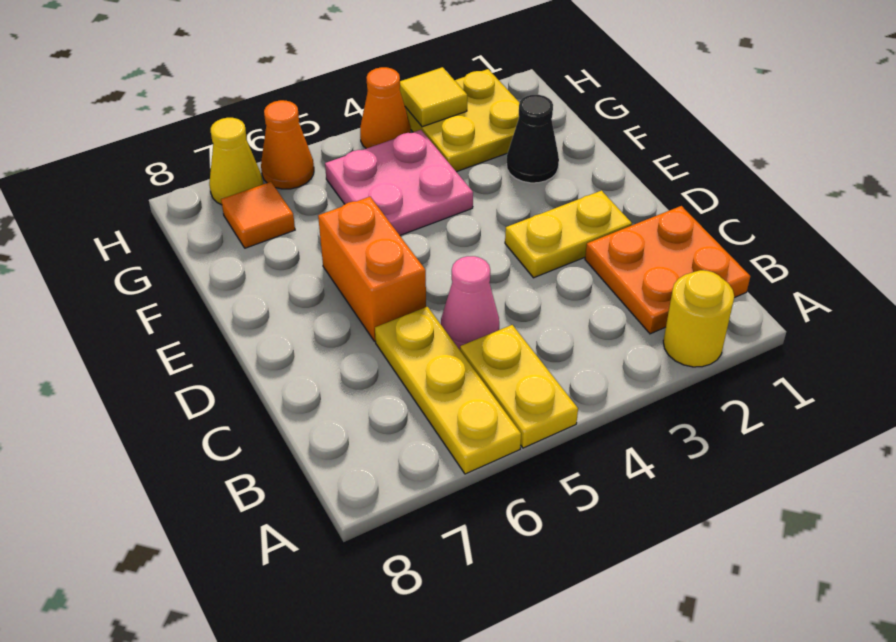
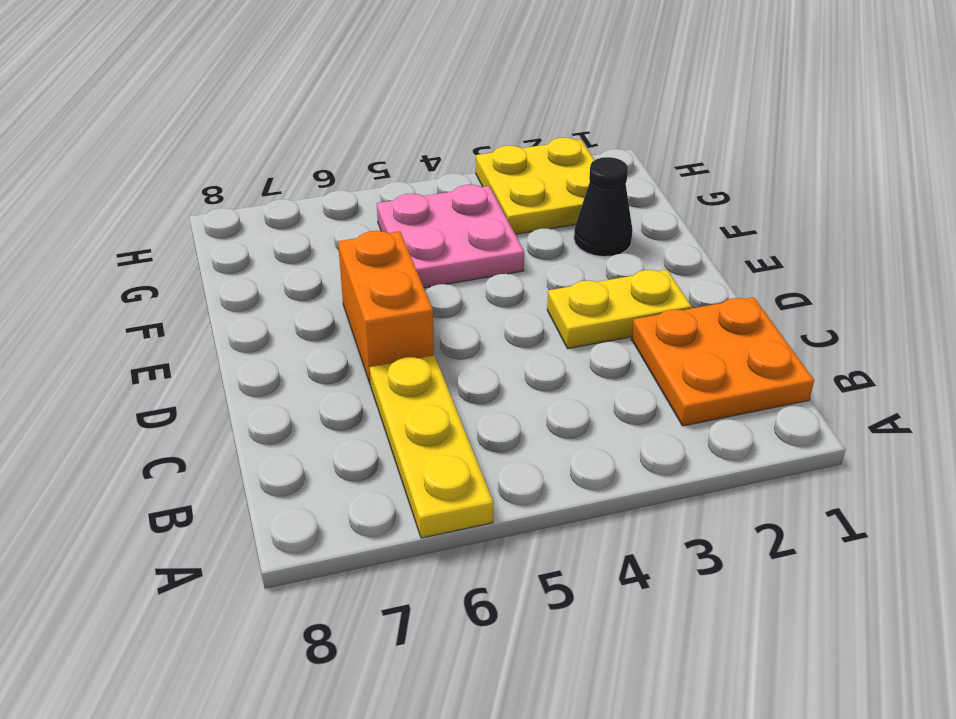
none -> yellow round brick A2 level 1
none -> yellow plate A5:B5 level 1
none -> pink cone C5 level 1

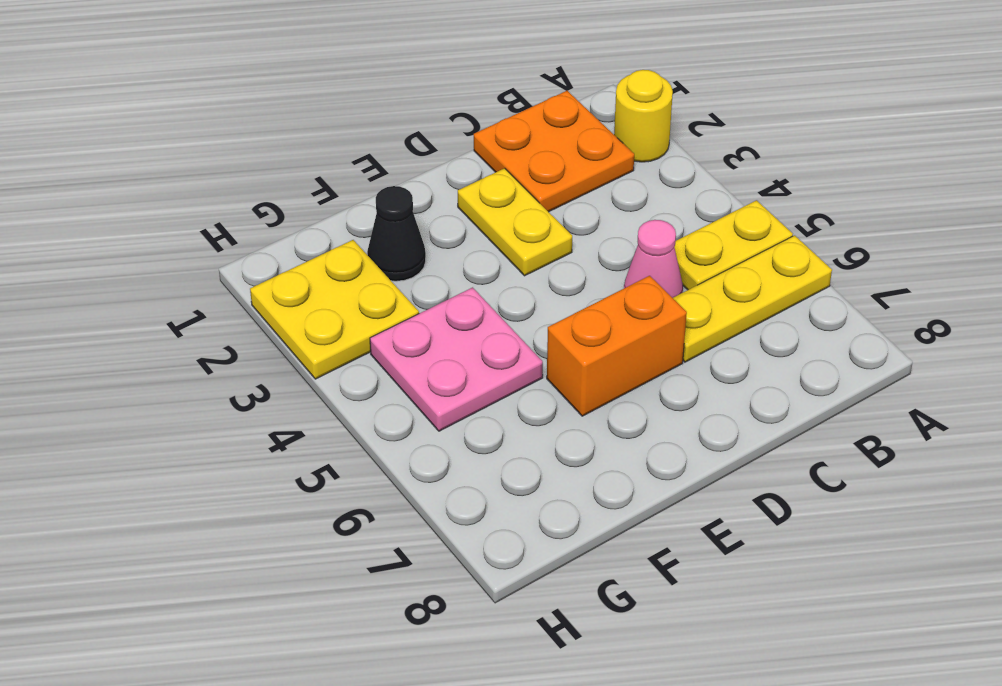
none -> orange tile G7 level 1
none -> orange cone H4 level 1
none -> orange cone H6 level 1

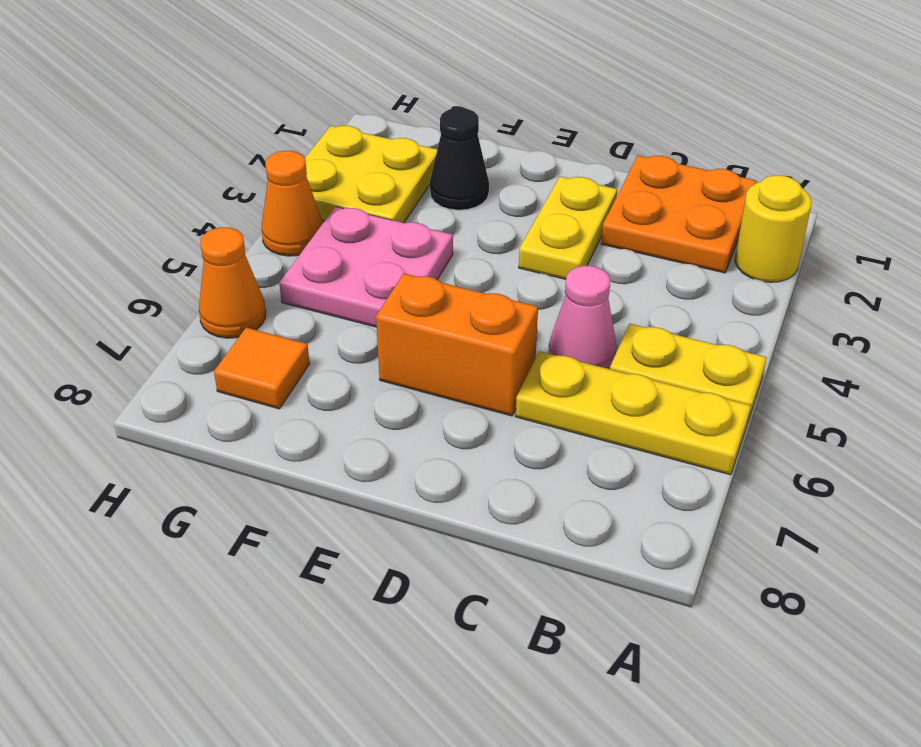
none -> yellow cone H7 level 1
none -> yellow tile H3 level 2

